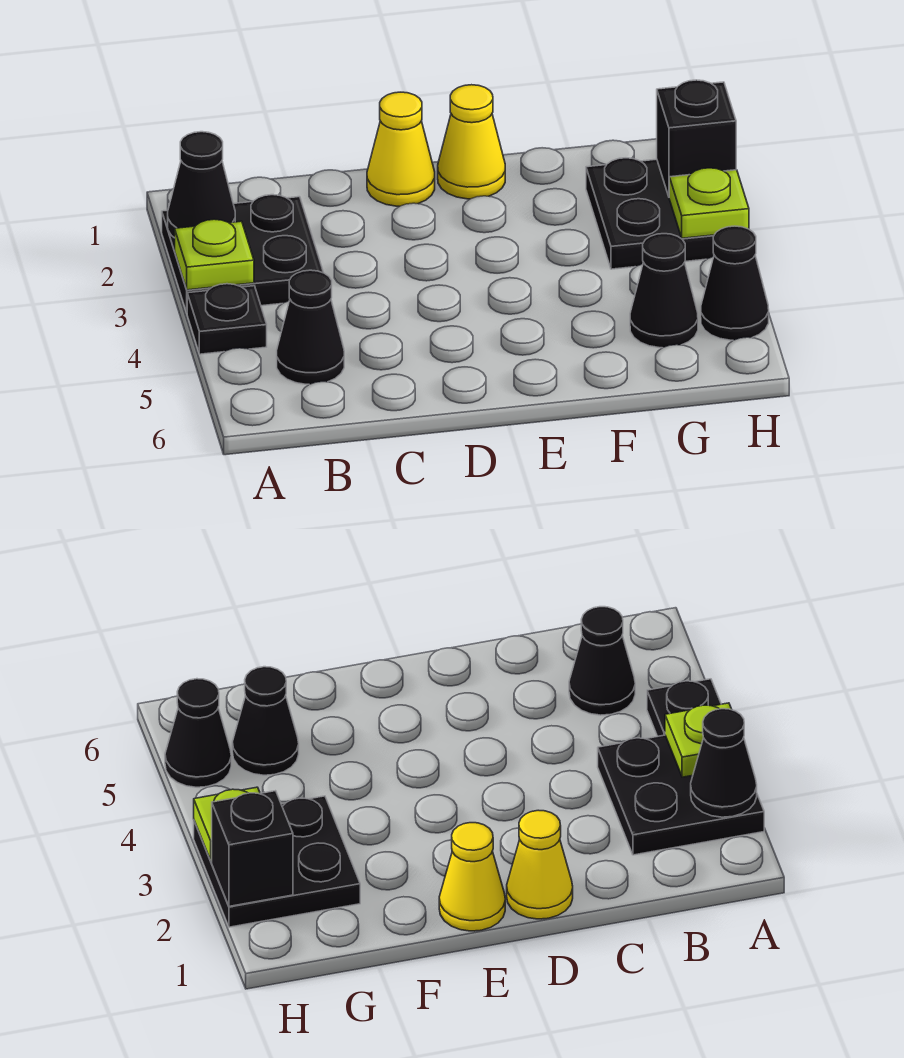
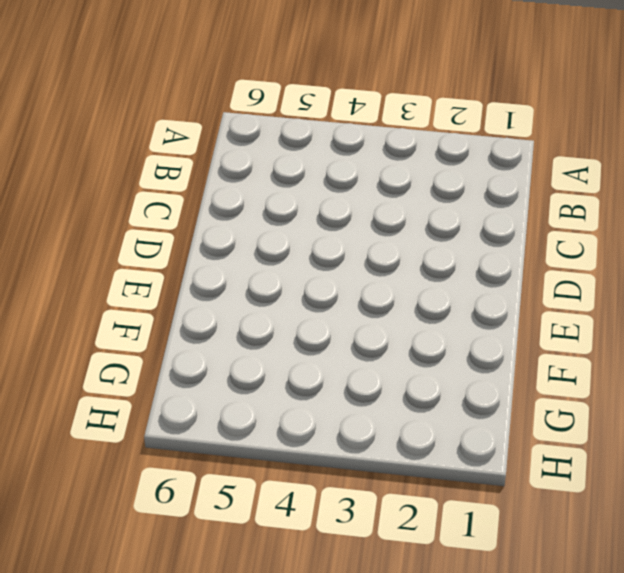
none -> black plate A2:B3 level 1
none -> black plate A4 level 1
none -> black cone B5 level 1

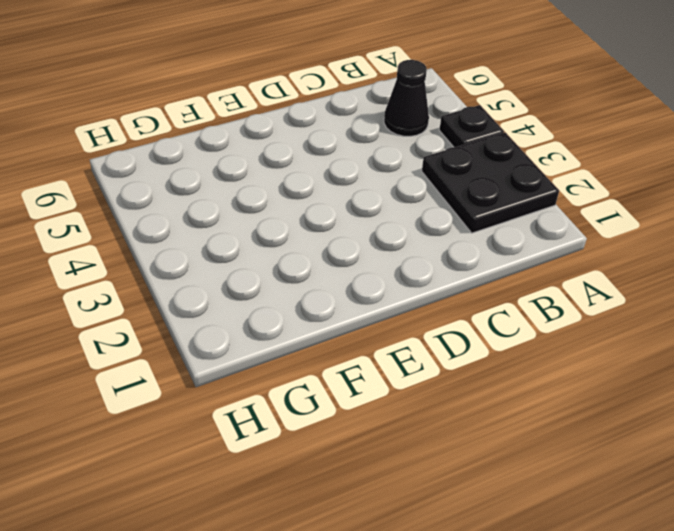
none -> yellow cone D1 level 1
none -> yellow cone E1 level 1
none -> black plate G2:H3 level 1

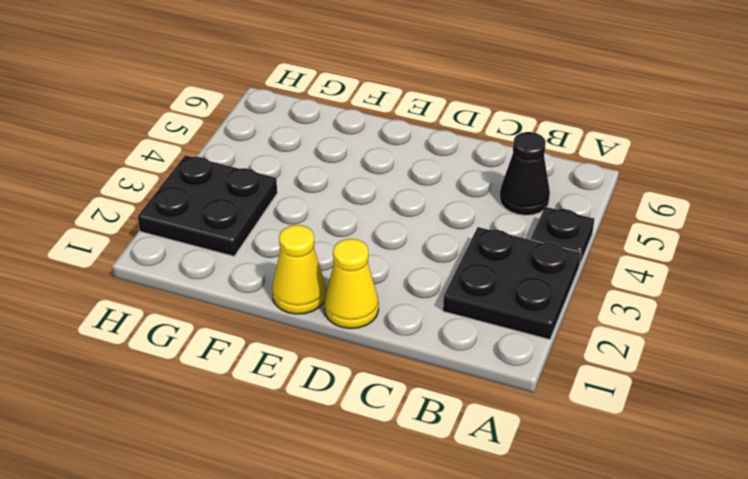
none -> black cone G5 level 1
none -> black cone H5 level 1
none -> black cone A2 level 2

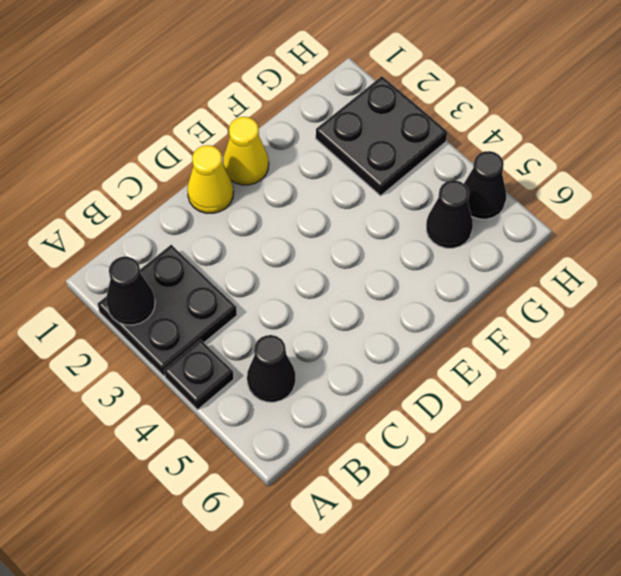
none -> lime plate A3 level 2
none -> black brick H2 level 2
none -> lime plate H3 level 2

